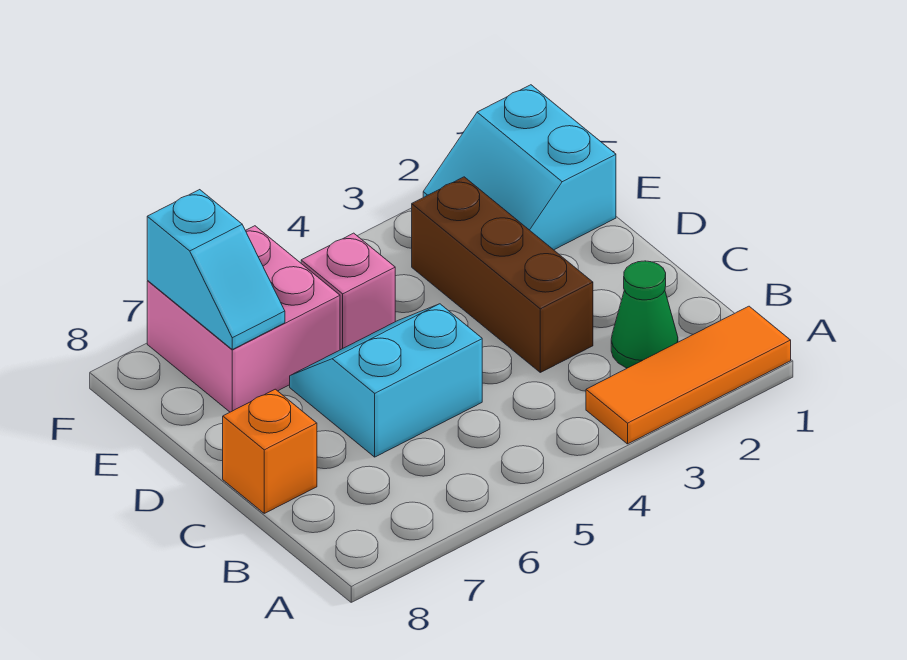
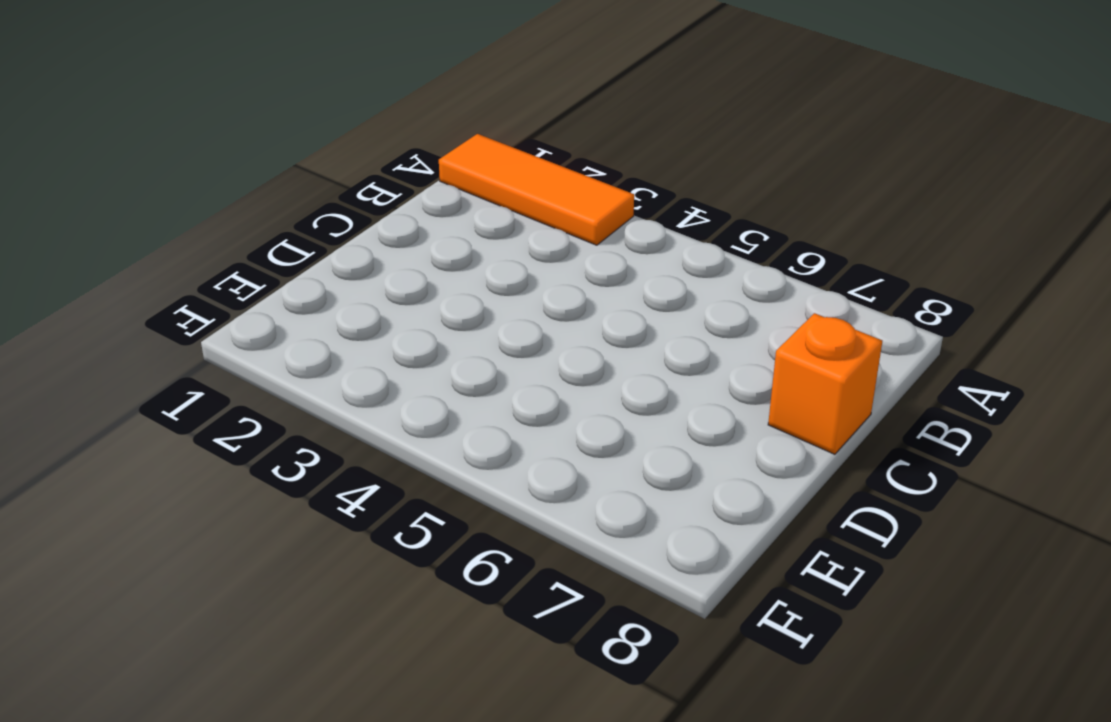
none -> green cone B2 level 1
none -> brown brick C3:E3 level 1

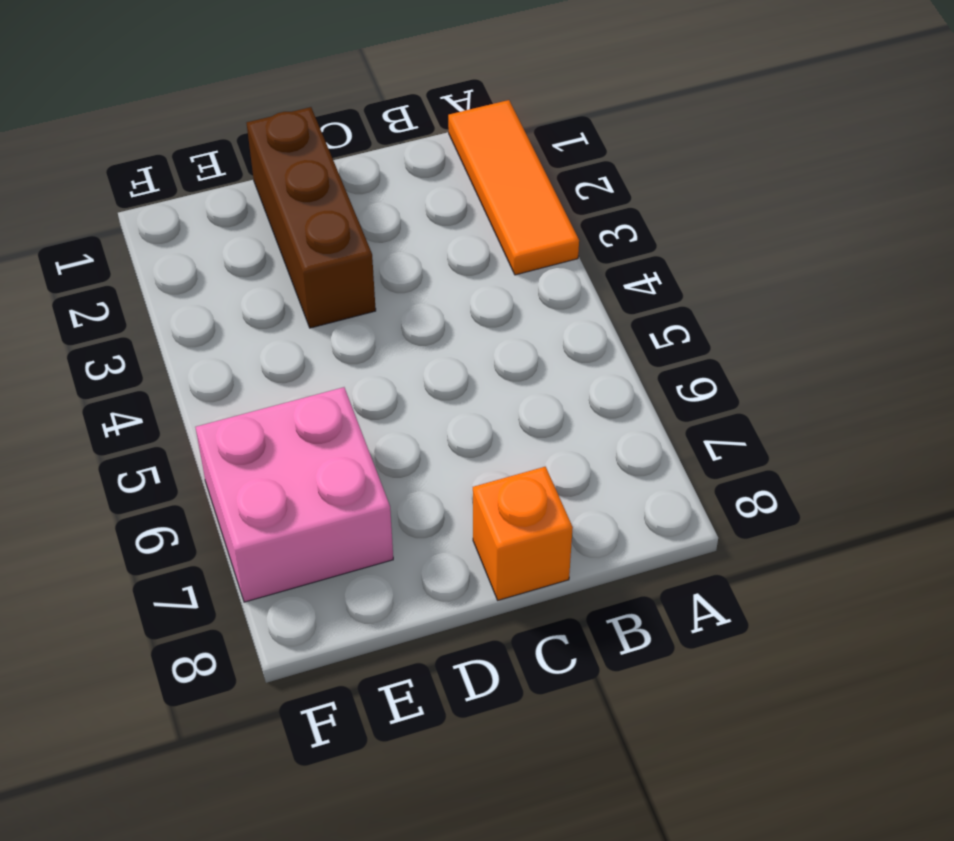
brown brick D1:D3 level 1 -> brown brick C3:E3 level 1
none -> green cone B2 level 1
none -> cyan slope C5:D6 level 1 top C

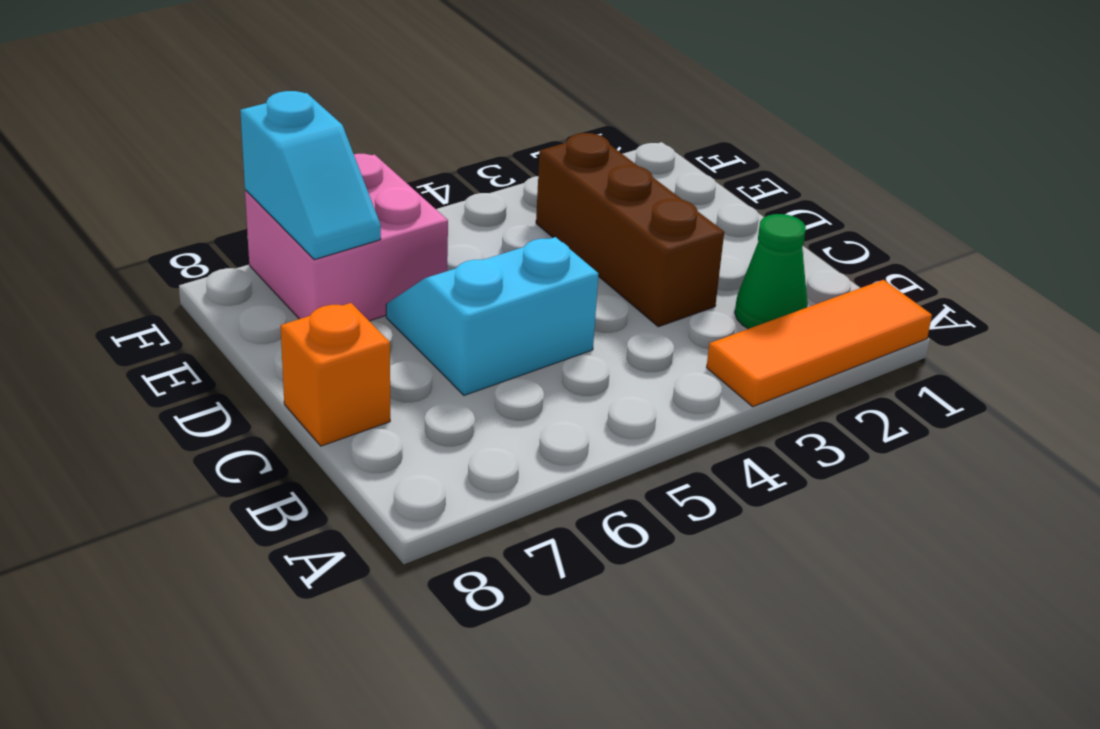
none -> cyan slope E1:F2 level 1 top 1
none -> pink brick E5 level 1

